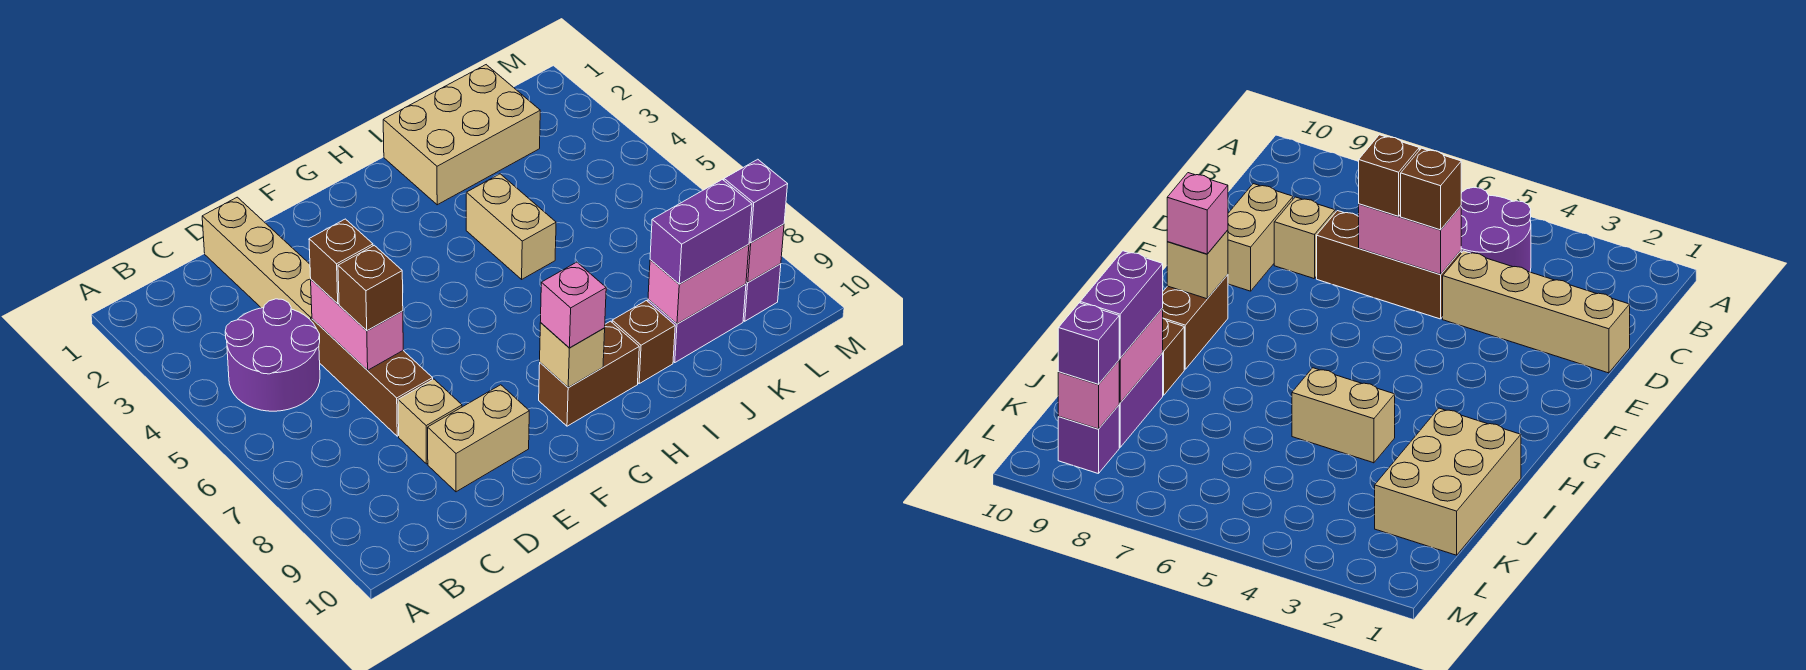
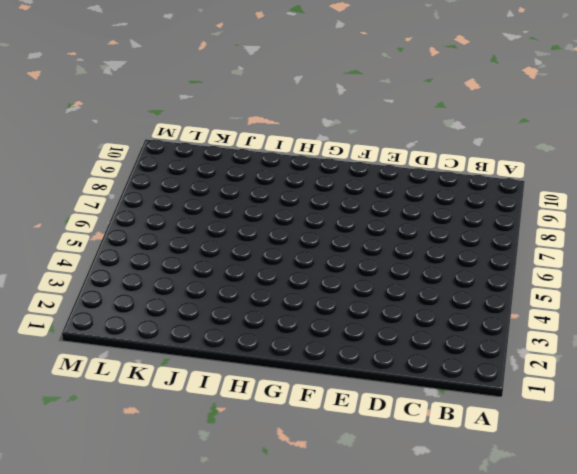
none -> purple round brick B4:C5 level 1
none -> tan brick D1:D4 level 1
none -> brown brick D5:D7 level 1

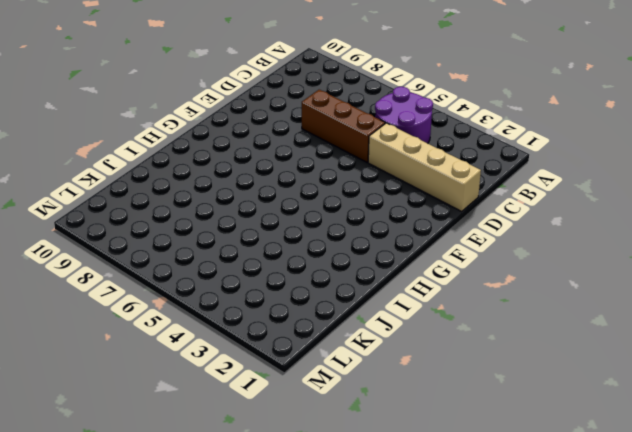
none -> tan brick D8 level 1
none -> tan brick D9:E9 level 1
none -> brown brick G9:H9 level 1

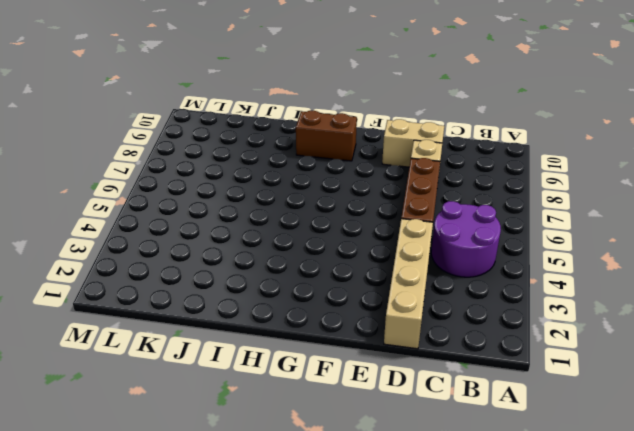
none -> tan brick I1:K2 level 1
none -> tan brick I4:I5 level 1
none -> brown brick I9 level 1

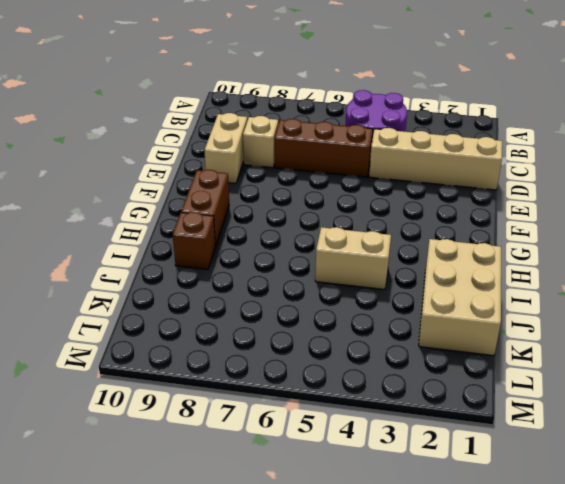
none -> purple brick J9:K9 level 1
none -> purple brick L9 level 1
none -> pink brick D5:D6 level 2

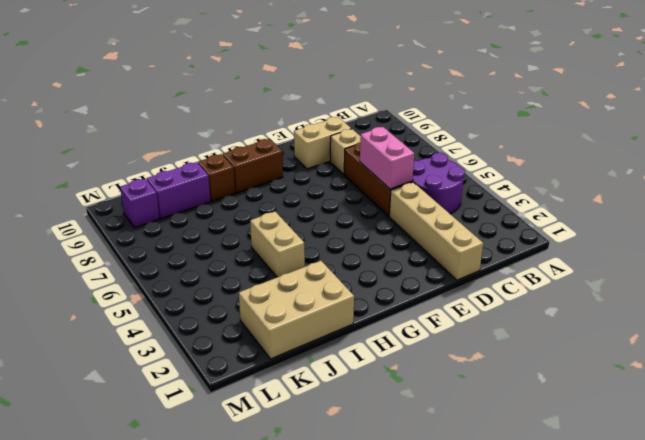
none -> tan brick G9 level 2
none -> pink brick J9:K9 level 2
none -> pink brick L9 level 2

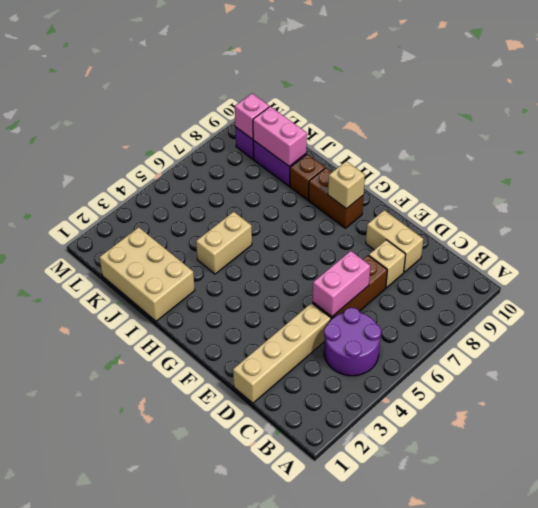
none -> brown brick D5 level 3
none -> brown brick D6 level 3
none -> pink brick G9 level 3

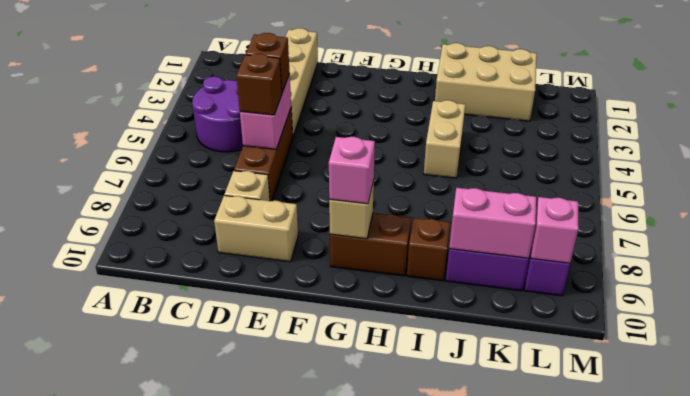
none -> purple brick J9:K9 level 3
none -> purple brick L9 level 3

